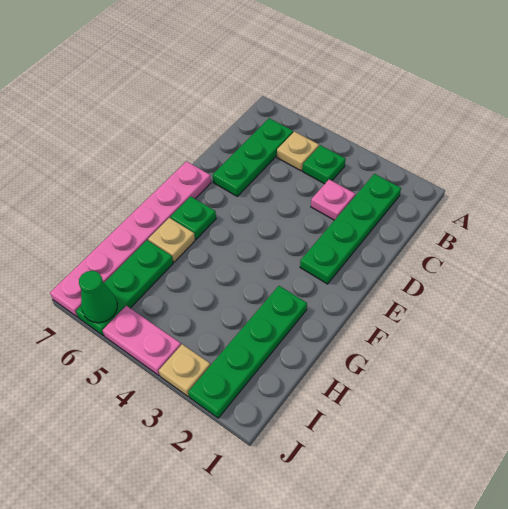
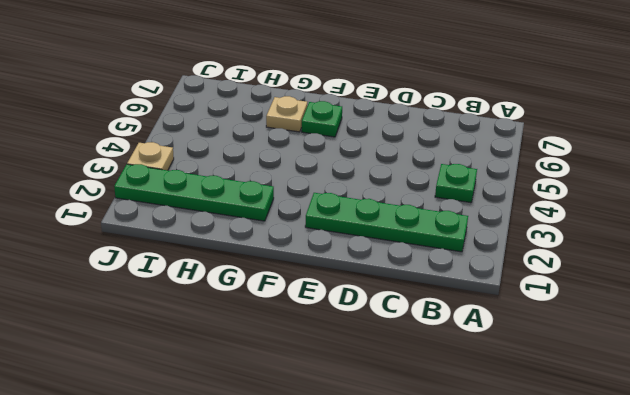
none -> tan plate B5 level 1
none -> green plate B6:D6 level 1
none -> pink plate C3 level 1

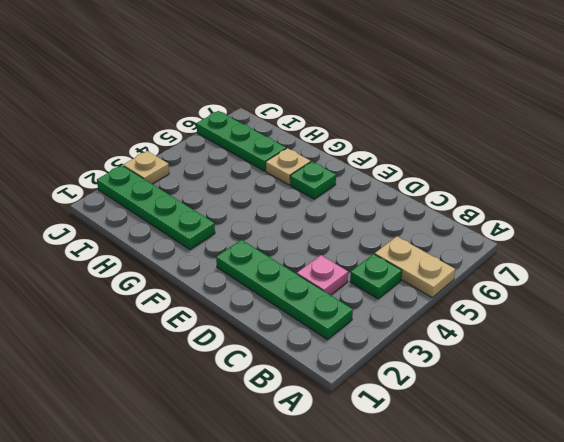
tan plate A5:B5 level 1 -> tan plate B5 level 1
none -> green plate B6:D6 level 1
none -> pink plate E7:J7 level 1
none -> pink plate J4:J5 level 1

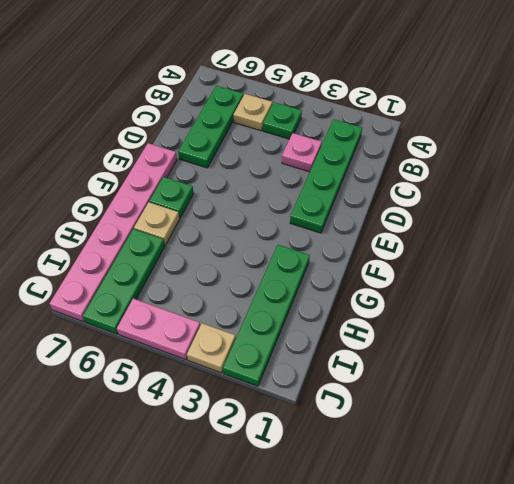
none -> green cone J6 level 2

